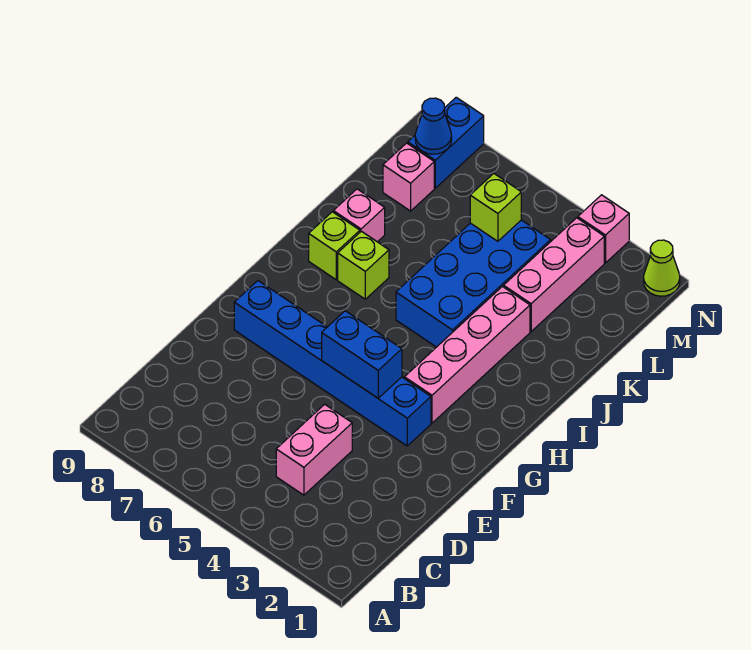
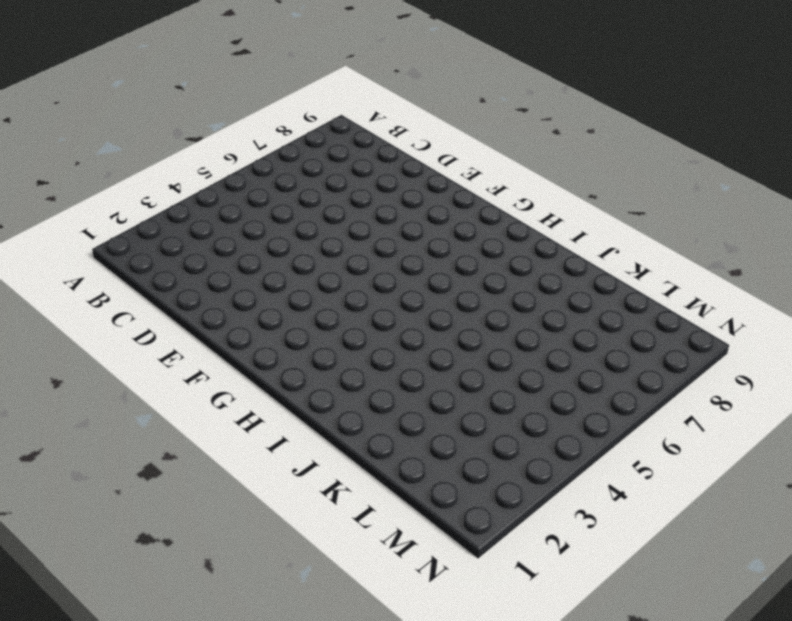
none -> pink brick C4:D4 level 1
none -> blue brick F3:F8 level 1
none -> pink brick G3:J3 level 1

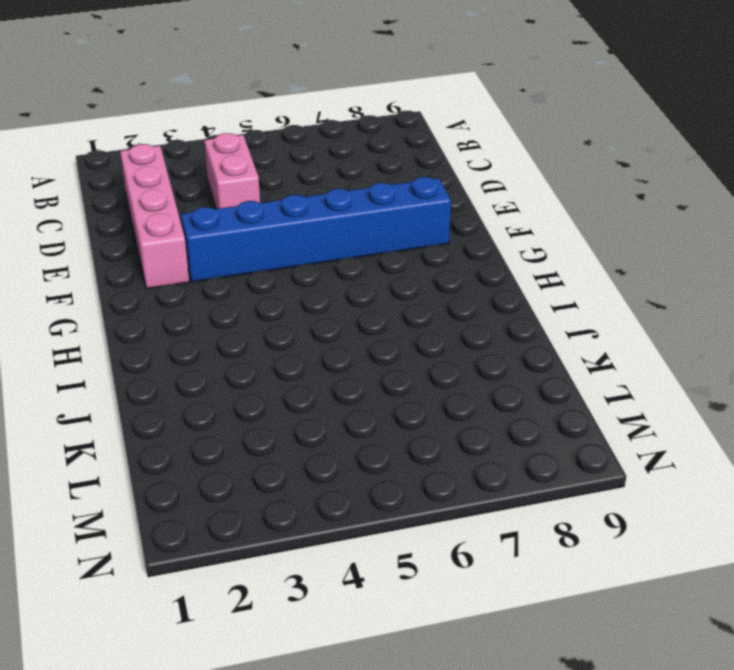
pink brick C2:F2 level 1 -> pink brick G3:J3 level 1
none -> blue brick I4:L5 level 1
none -> lime brick I7 level 1
none -> lime brick I8 level 1

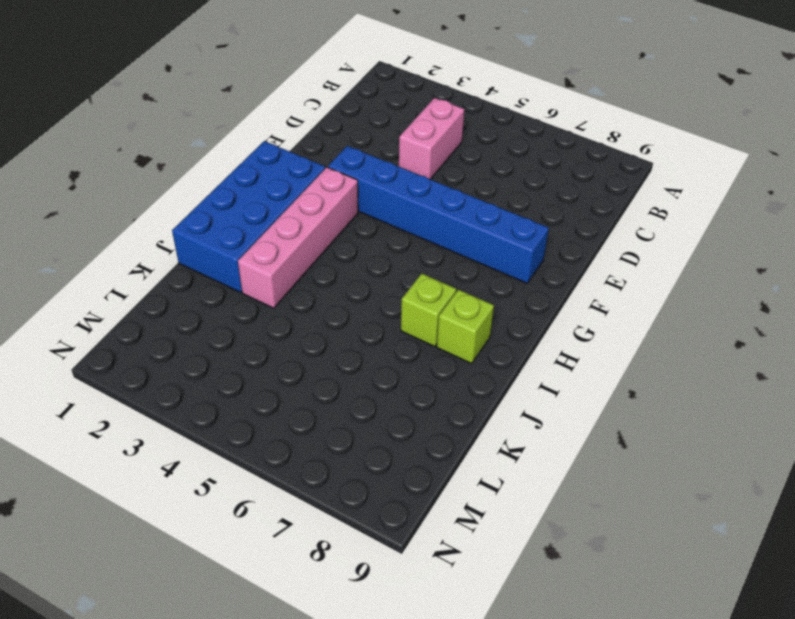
blue brick G1:J2 level 1 -> blue brick I4:L5 level 1
none -> pink brick J8 level 1
none -> pink brick K3:M3 level 1
none -> pink brick L8 level 1

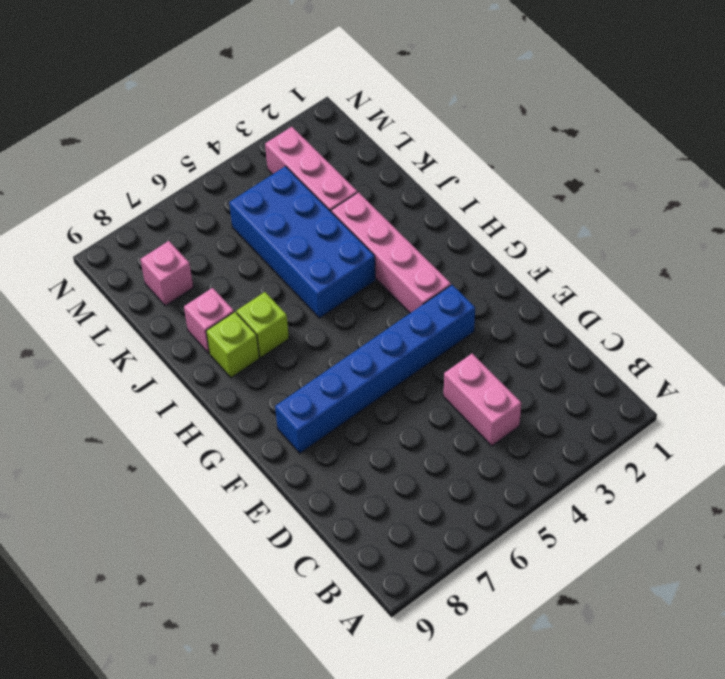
none -> blue brick M8:N8 level 1
none -> lime cone N1 level 1
none -> pink brick N3 level 1

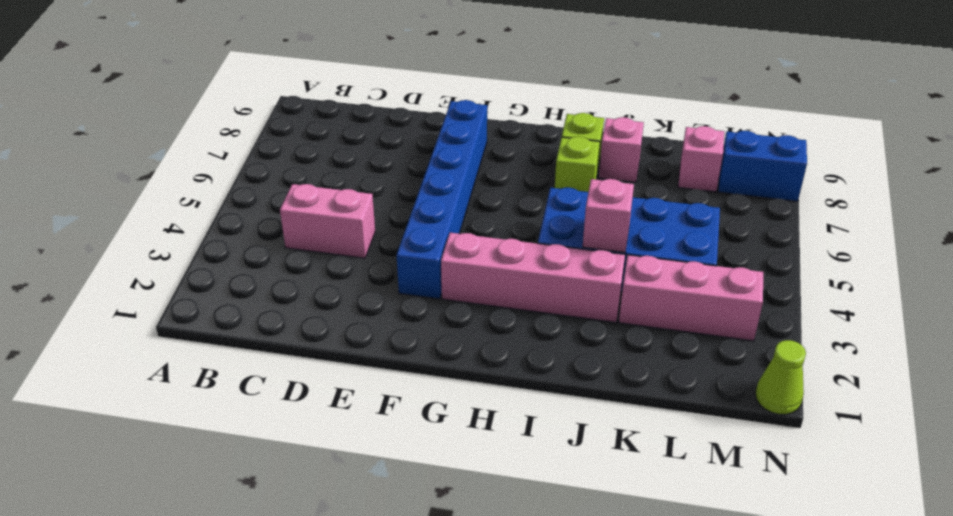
pink brick J4 level 2 -> pink brick N3 level 1
none -> blue brick F4:F5 level 2
none -> lime brick L5 level 2
none -> blue cone M8 level 2

